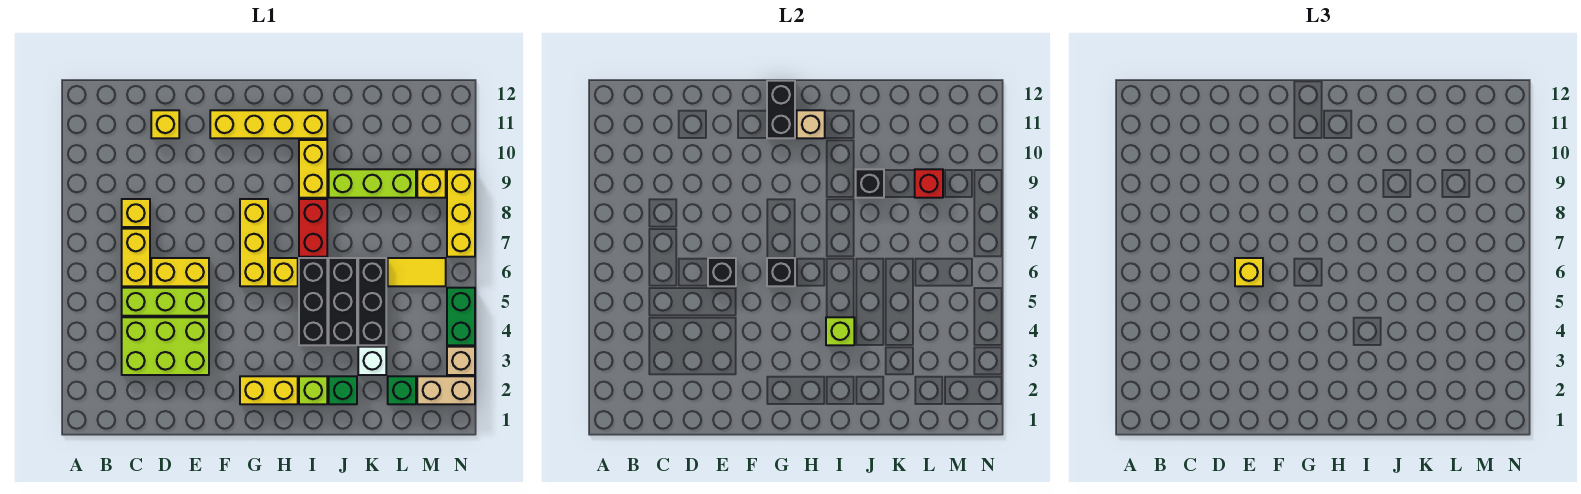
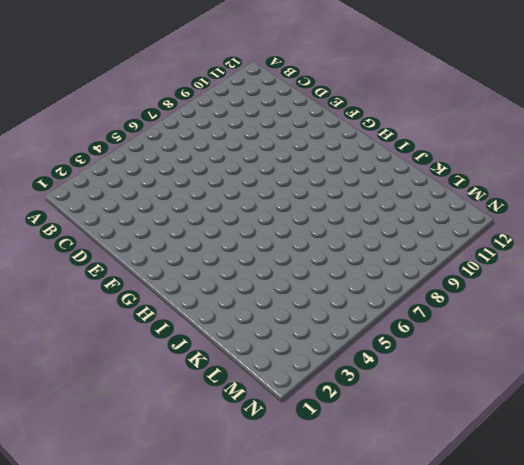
none -> lime brick C3:E4 level 1
none -> lime brick C5:E5 level 1
none -> yellow brick C6:C7 level 1
none -> yellow brick C8 level 1

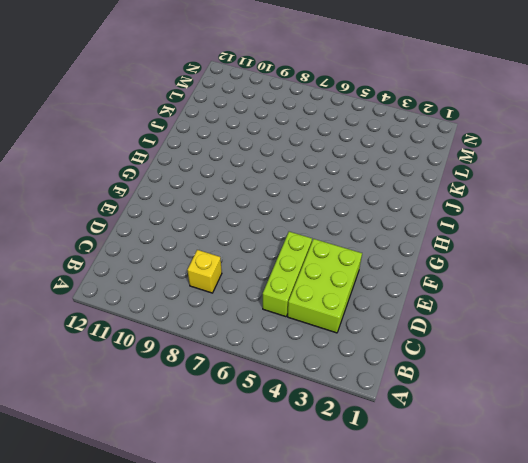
none -> yellow brick C6:C7 level 1
none -> yellow brick D6:E6 level 1
none -> yellow brick D11 level 1
none -> yellow brick F11:I11 level 1

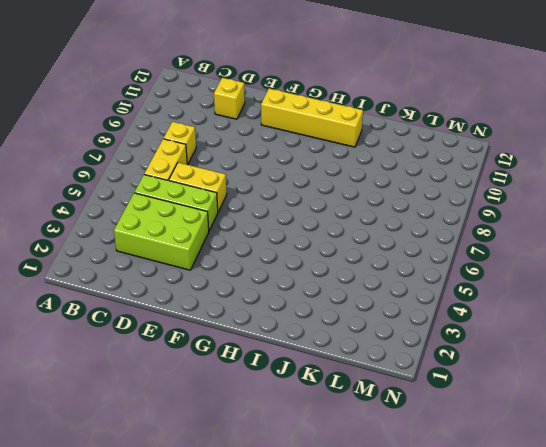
none -> yellow brick G2:H2 level 1
none -> yellow brick G6:G8 level 1
none -> yellow brick H6 level 1
none -> lime brick I2 level 1

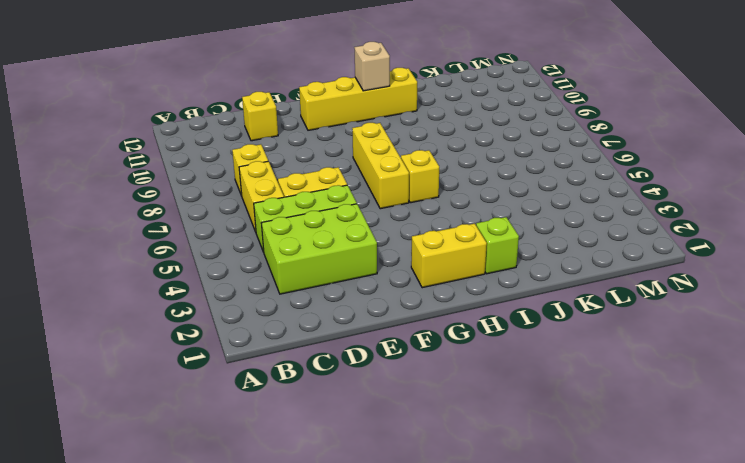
none -> black brick I4:I6 level 1
none -> red brick I7:I8 level 1
none -> yellow brick I9:I10 level 1
none -> green brick J2 level 1

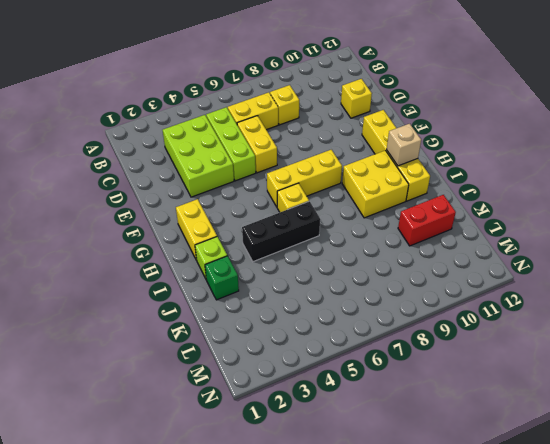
yellow brick H9:I10 level 1 -> yellow brick I9:I10 level 1
red brick K10:K11 level 1 -> red brick I7:I8 level 1
none -> black brick J4:J6 level 1
none -> lime brick J9:L9 level 1
none -> white brick K3 level 1
none -> black brick K4:K6 level 1

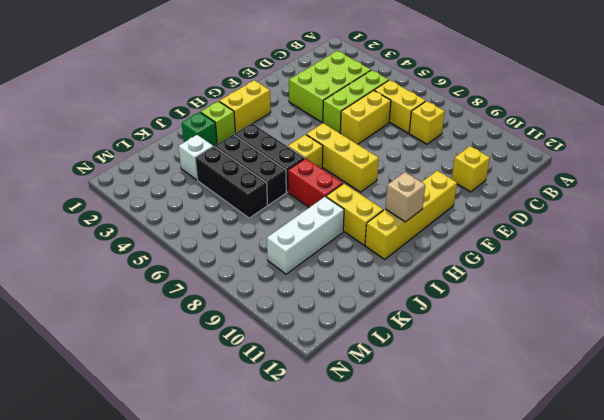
white brick J9:L9 level 1 -> lime brick J9:L9 level 1
none -> green brick L2 level 1
none -> yellow tile L6:M6 level 1
none -> tan brick M2:N2 level 1
none -> yellow brick M9 level 1

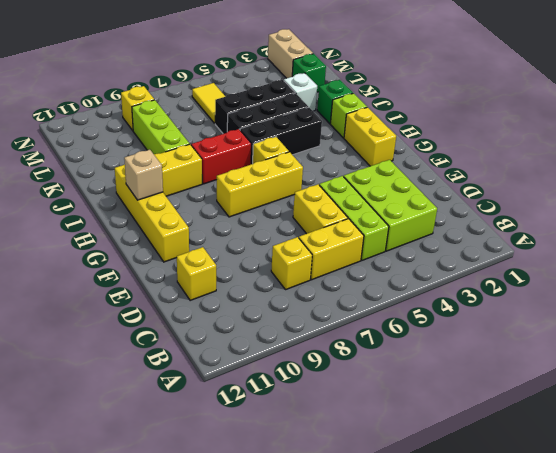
none -> tan brick N3 level 1
none -> green brick N4:N5 level 1
none -> yellow brick N7:N9 level 1
none -> black brick E6 level 2

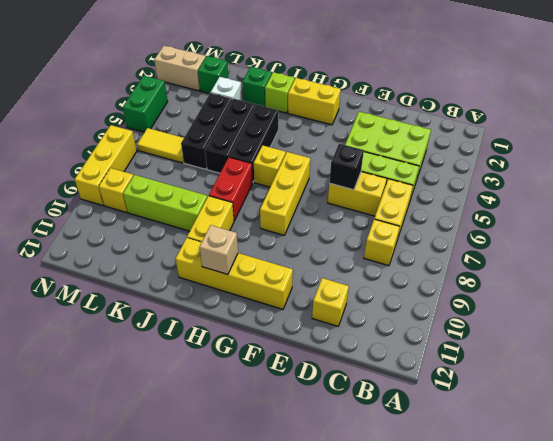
none -> tan brick N3 level 1
none -> black brick G6 level 2
none -> black brick G11:G12 level 2
none -> lime brick I4 level 2

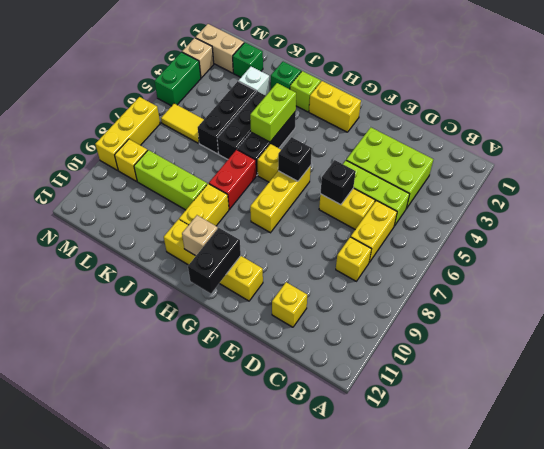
lime brick I4:I5 level 2 -> lime brick I4 level 2
none -> black brick J9 level 2
none -> red brick L9 level 2
none -> yellow brick E6 level 3

